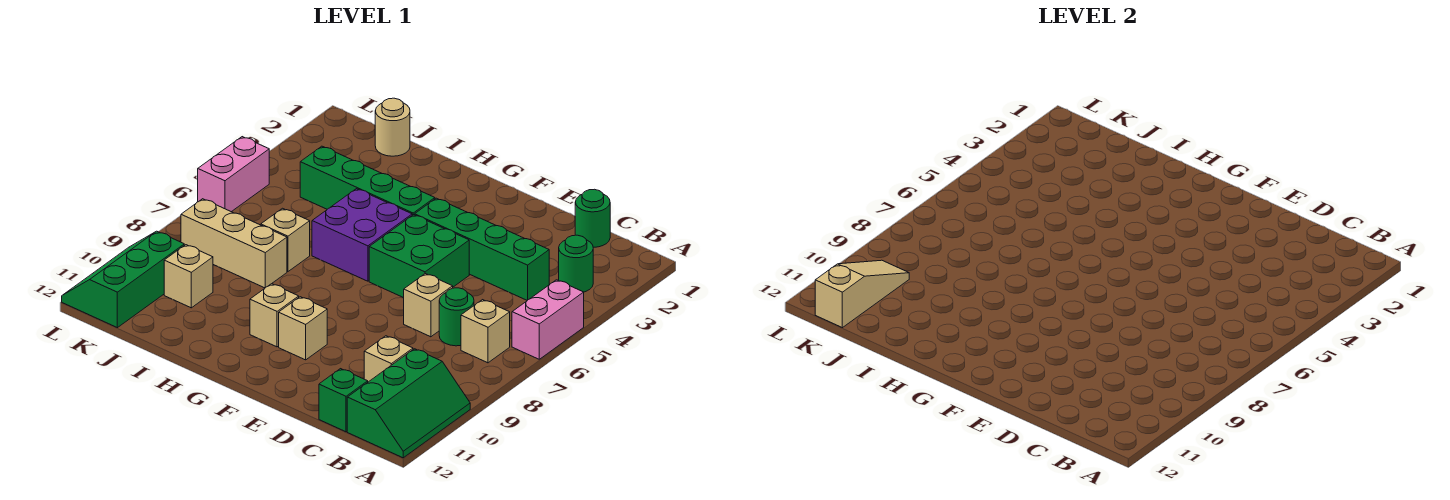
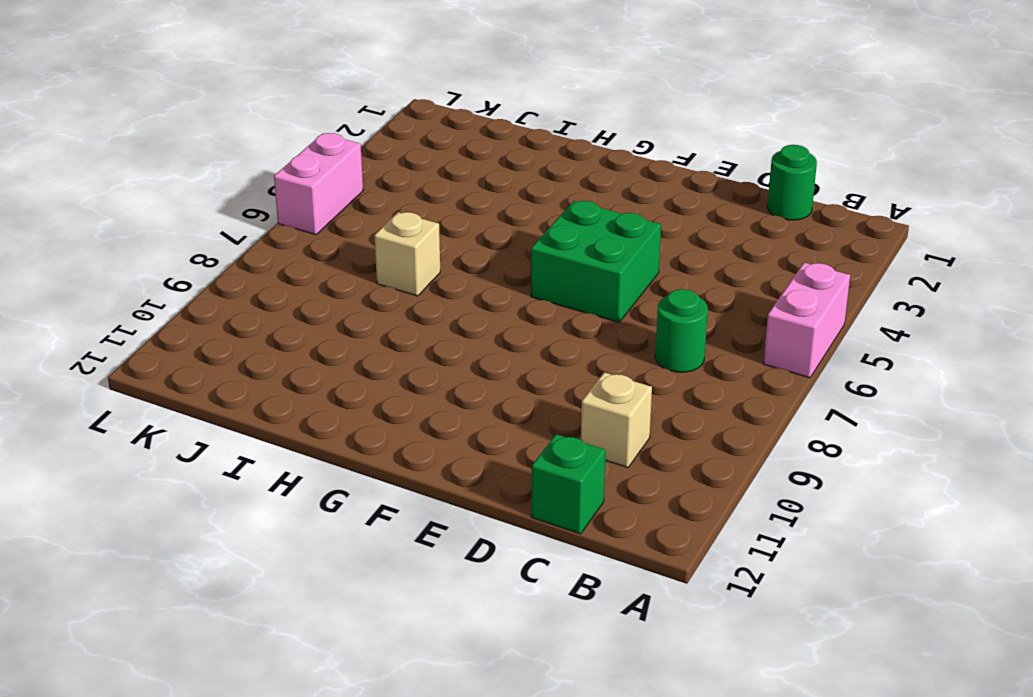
none -> green slope A10:B12 level 1 top B
none -> green round brick B3 level 1
none -> tan brick B7 level 1

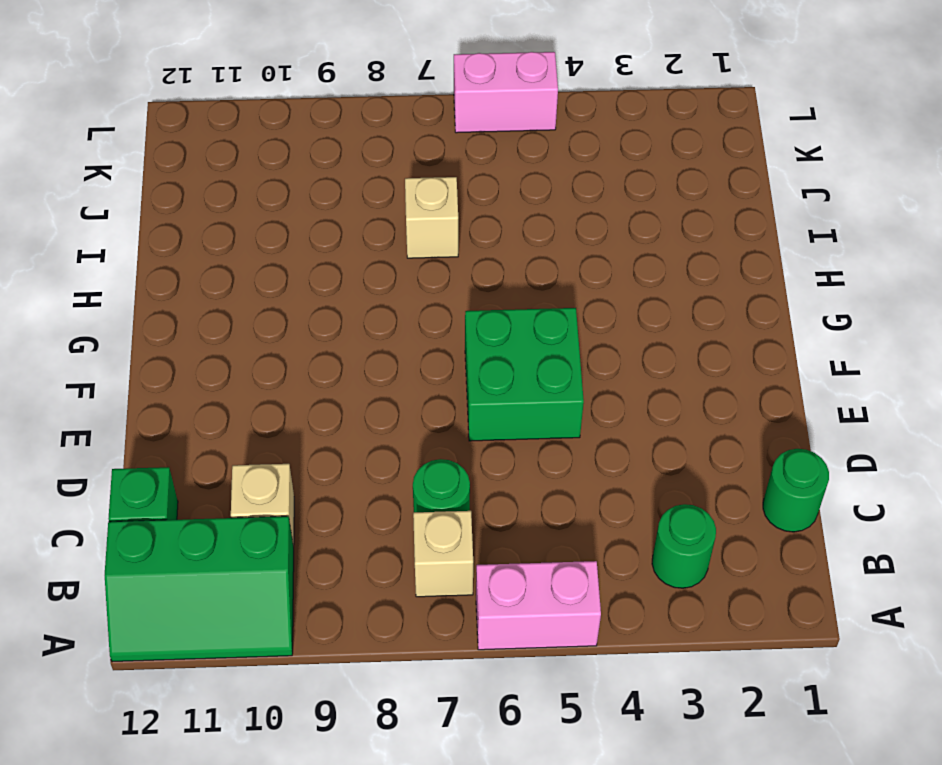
none -> green brick C4:F4 level 1
none -> tan brick D7 level 1
none -> tan brick F10 level 1

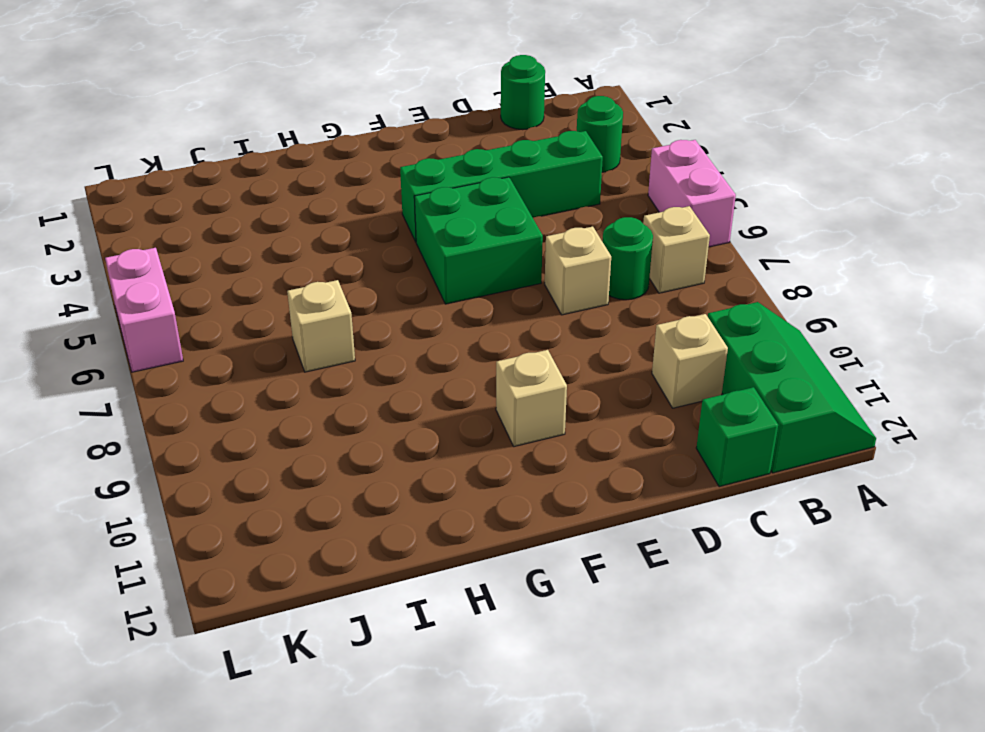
none -> green brick G4:J4 level 1
none -> purple brick G5:H6 level 1
none -> tan brick G10 level 1

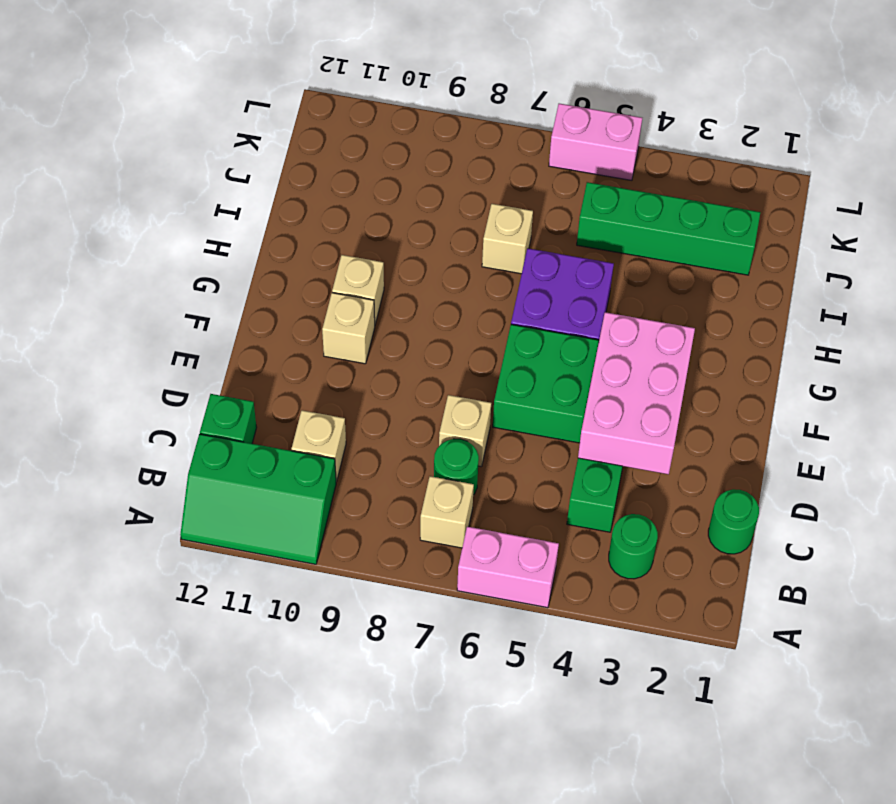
pink brick D3:F4 level 2 -> none
green brick J2:J5 level 1 -> green brick G4:J4 level 1
none -> tan brick I8:K8 level 1
none -> tan round brick J1 level 1
none -> tan brick J10 level 1

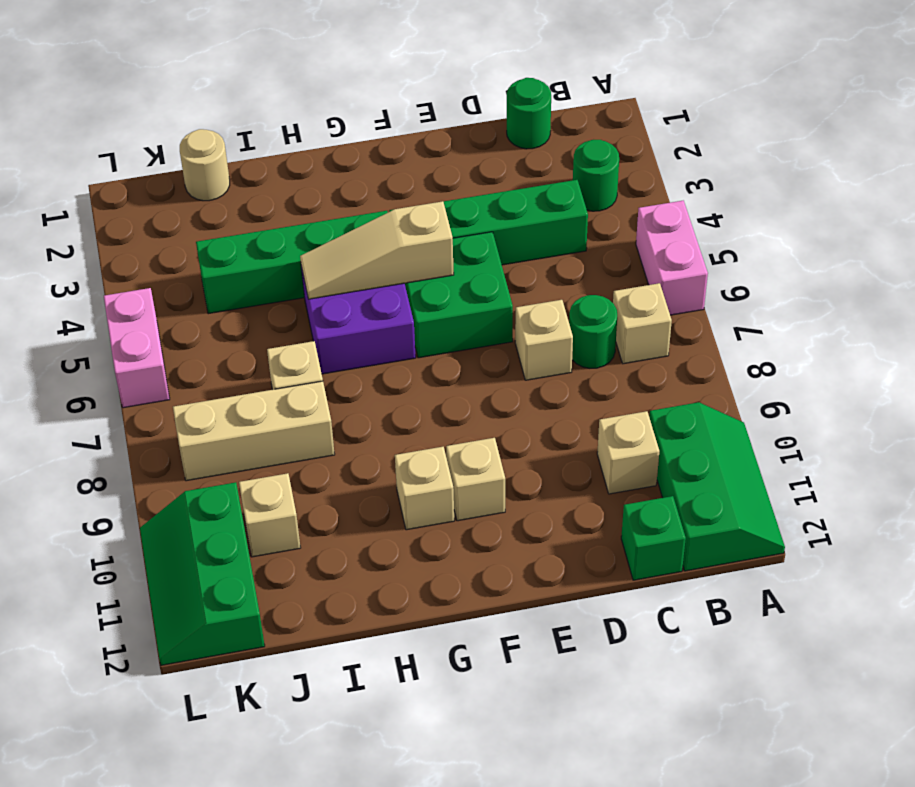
tan slope F5:H5 level 2 top F -> tan slope K10:K12 level 2 top 12

